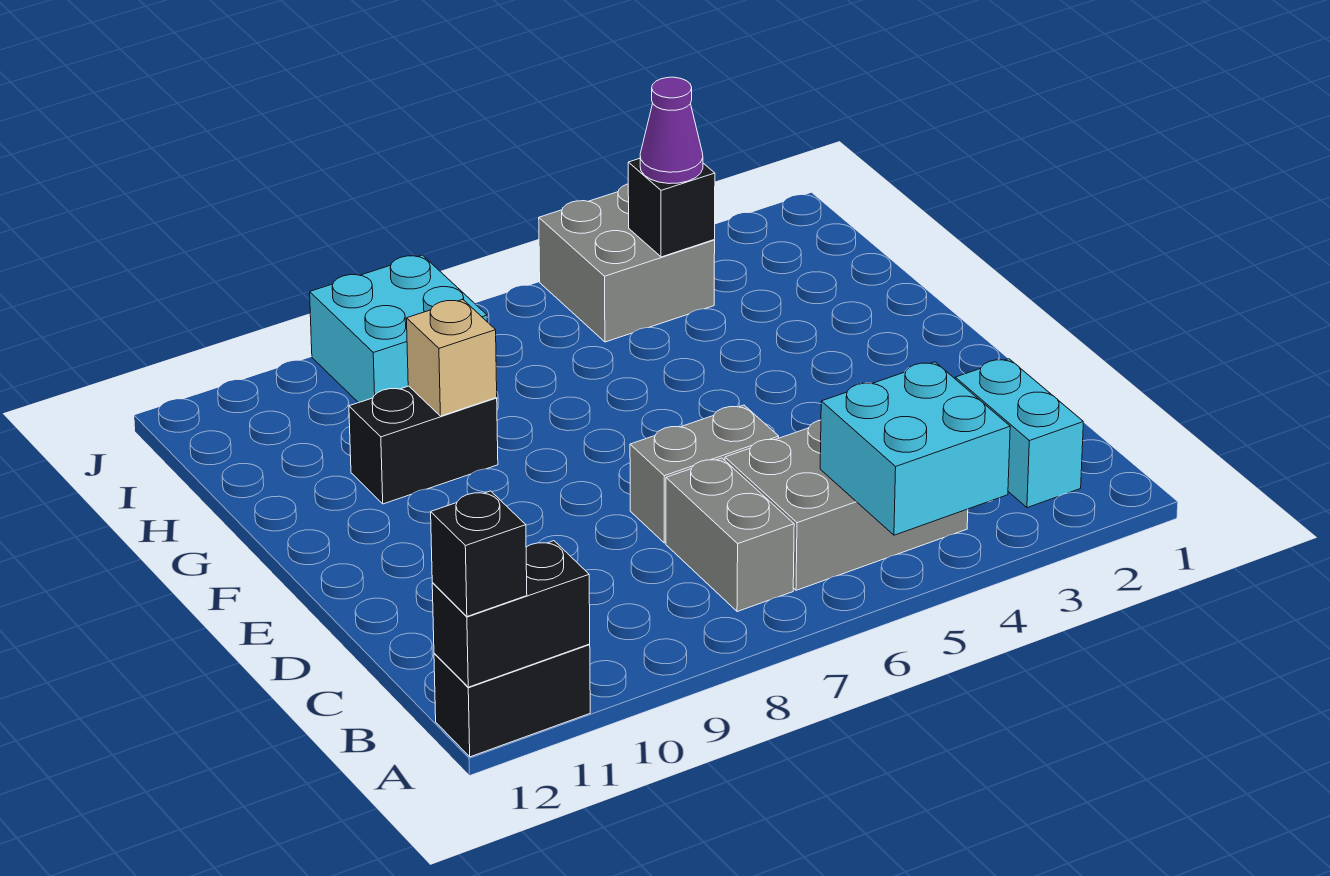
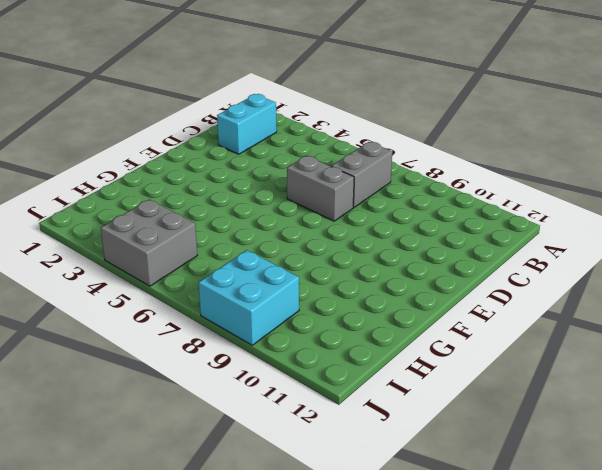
none -> black brick A11:A12 level 1
none -> grey brick B4:C6 level 1
none -> black brick G9:G10 level 1

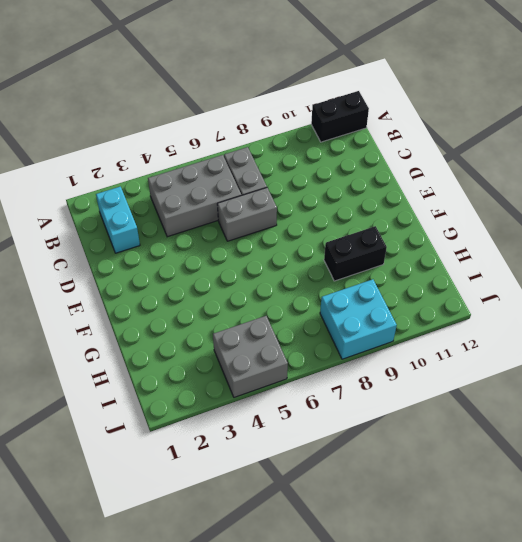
none -> cyan brick A4:B5 level 2
none -> black brick A11:A12 level 2
none -> tan brick G9 level 2

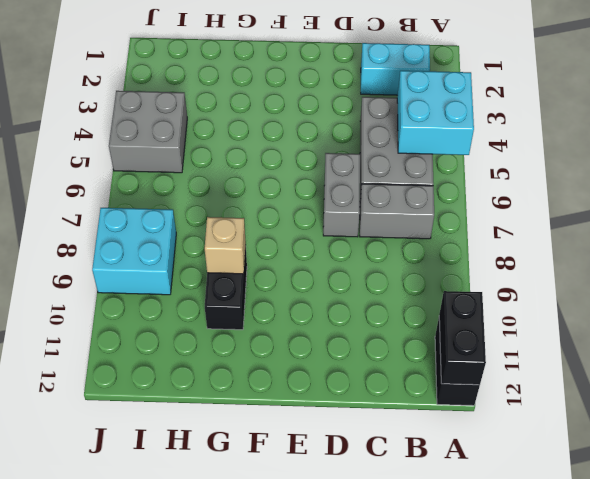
none -> black brick I4 level 2
none -> black brick A12 level 3
none -> purple cone I4 level 3

